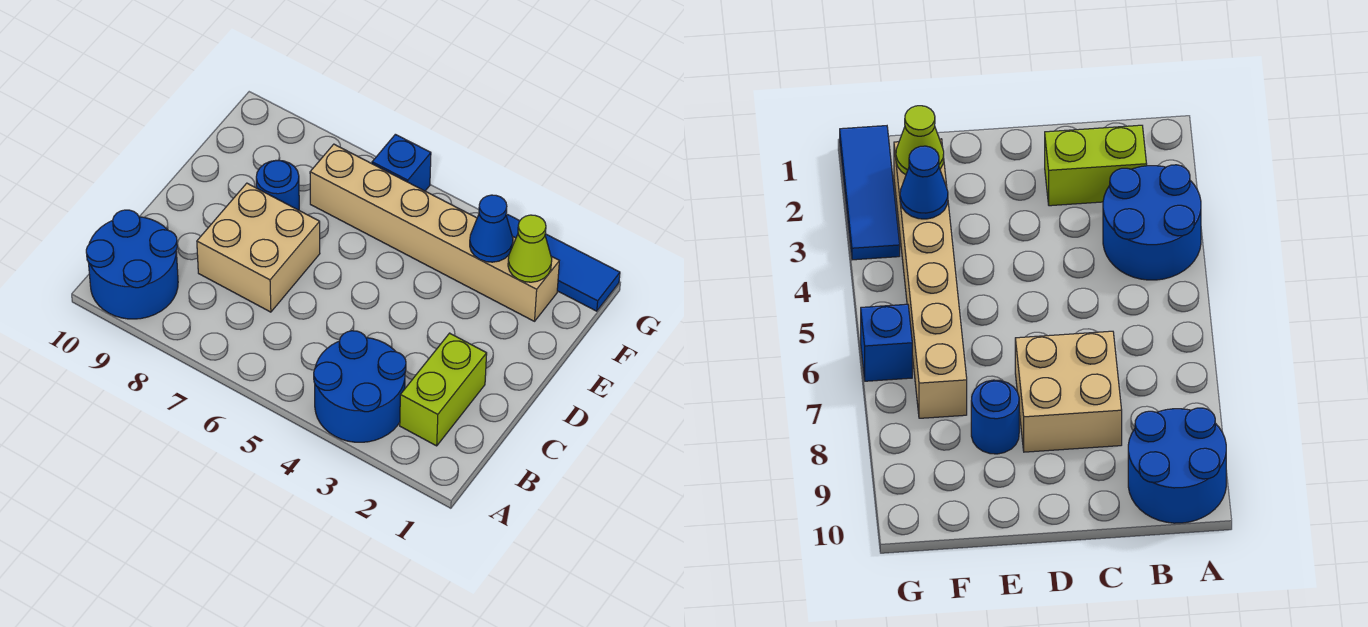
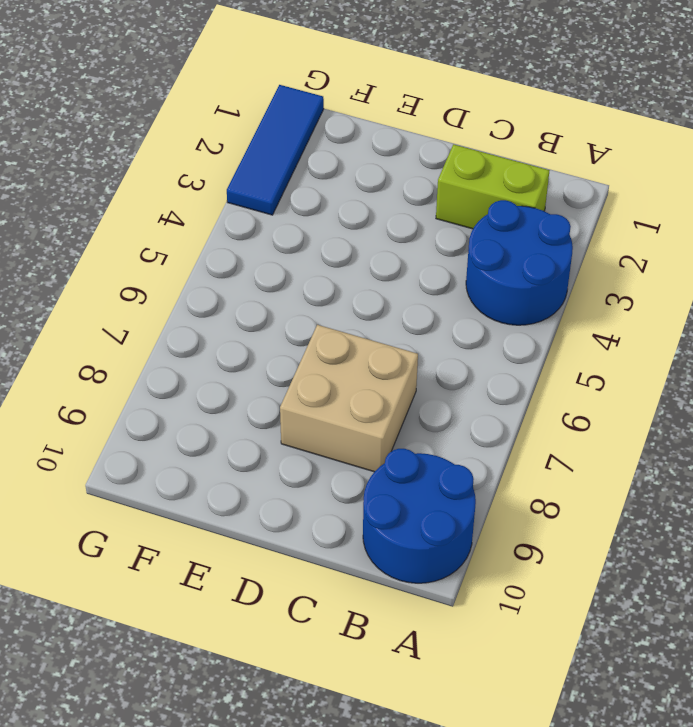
none -> blue round brick E8 level 1
none -> tan brick F2:F7 level 1

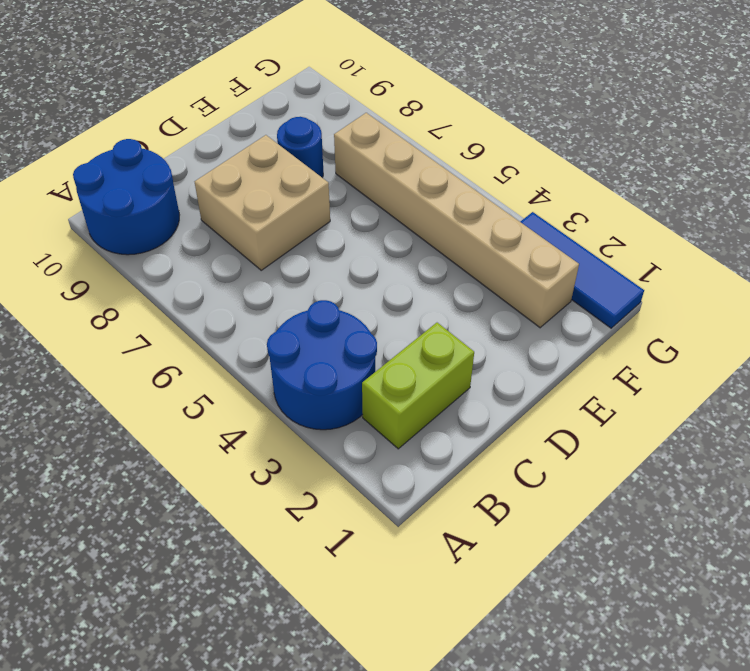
none -> blue brick G6 level 1
none -> lime cone F2 level 2

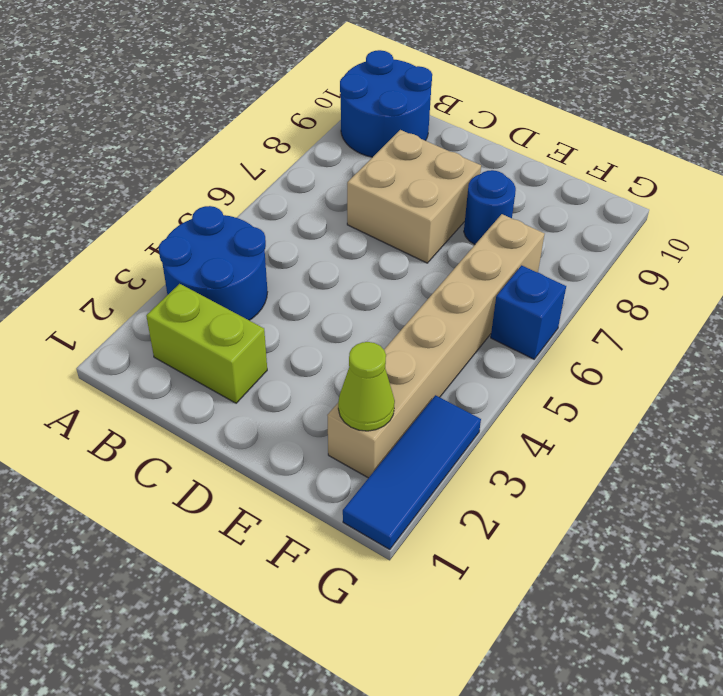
none -> blue cone F3 level 2

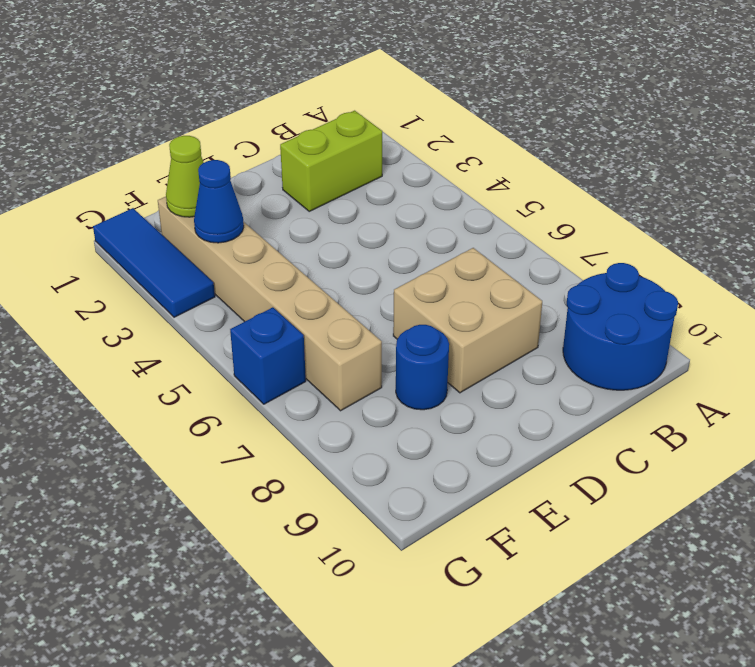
none -> blue round brick A3:B4 level 1

